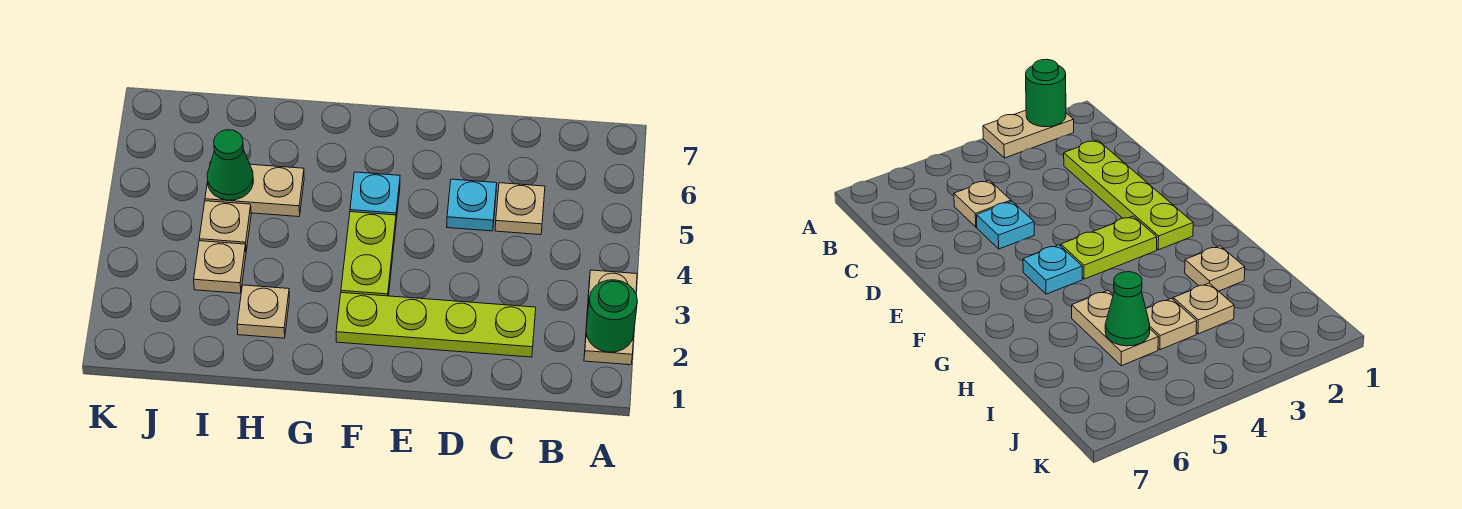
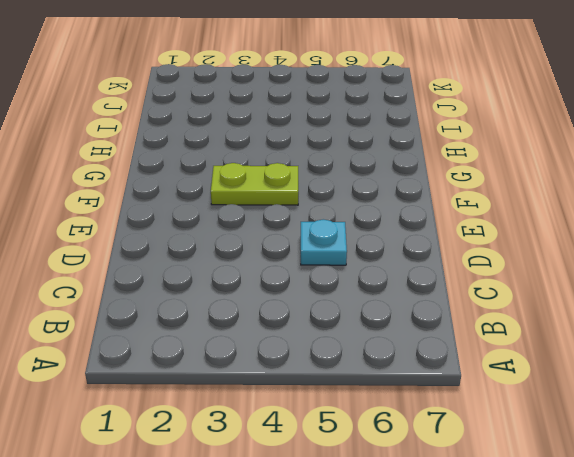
none -> tan plate A2:A3 level 1
none -> lime plate C2:F2 level 1
none -> tan plate C5 level 1

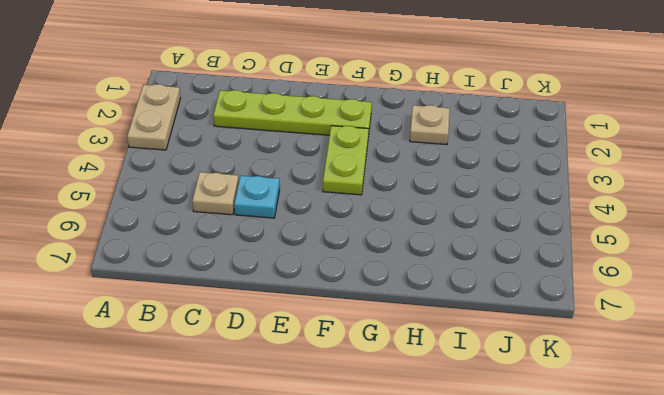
none -> cyan plate F5 level 1
none -> tan plate H5:I5 level 1
none -> tan plate I3 level 1

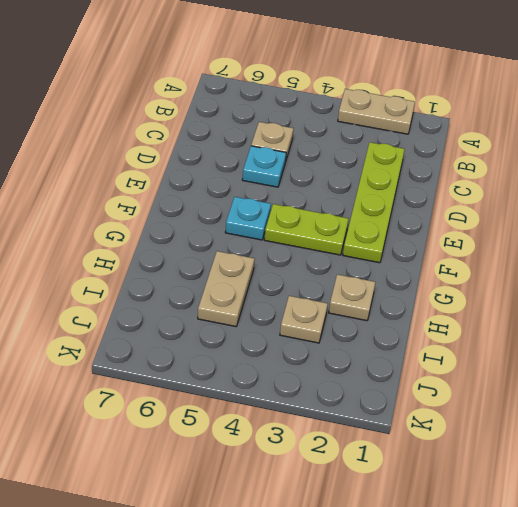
none -> tan plate I4 level 1
none -> green round brick A2 level 2
none -> green cone I5 level 2

